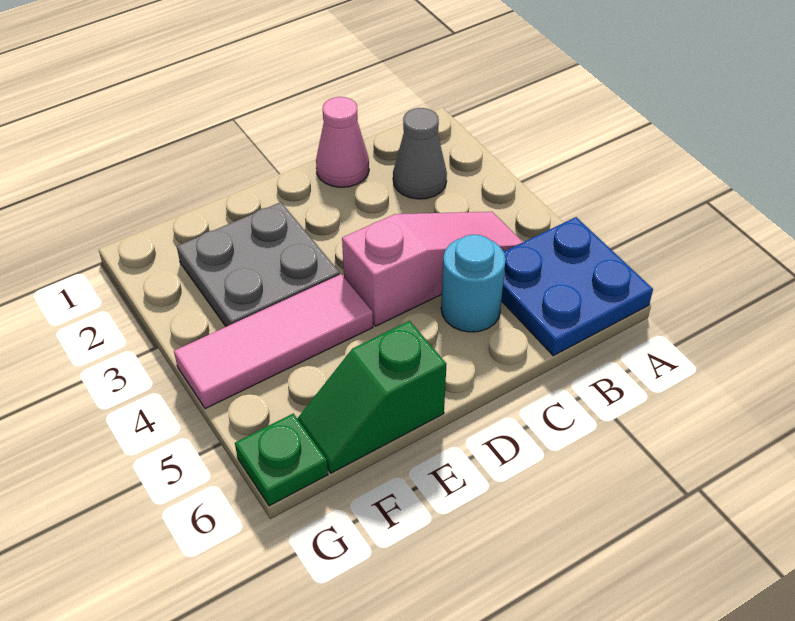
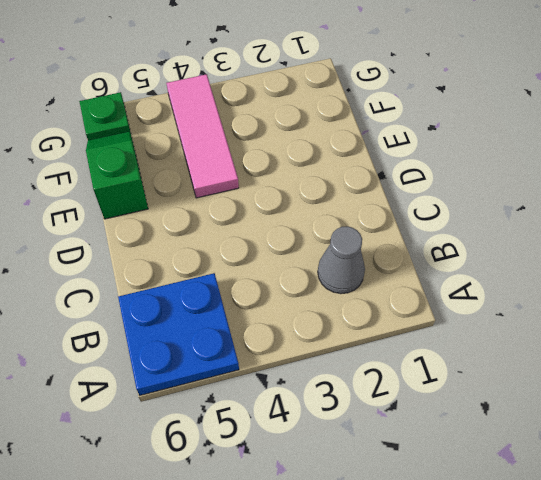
none -> pink slope B4:D4 level 1 top D
none -> pink cone C1 level 1

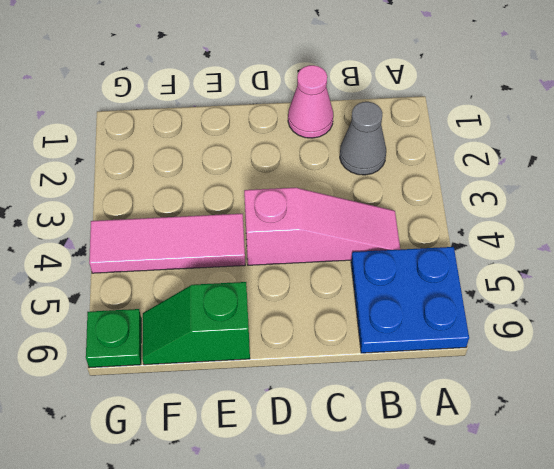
none -> cyan round brick C5 level 1
none -> grey plate E2:F3 level 1

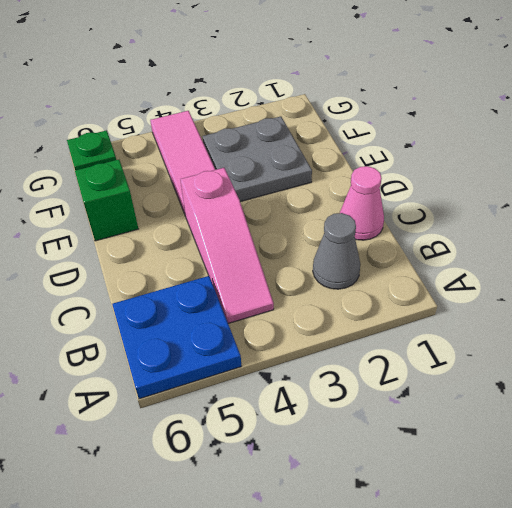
none -> cyan round brick C5 level 1

